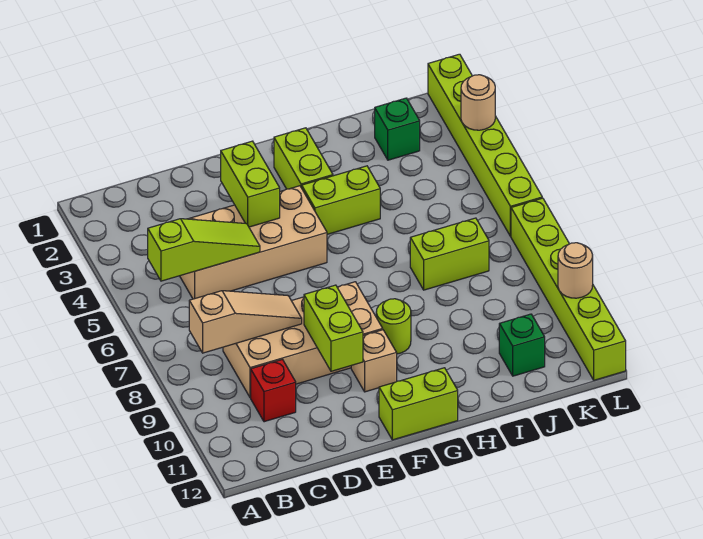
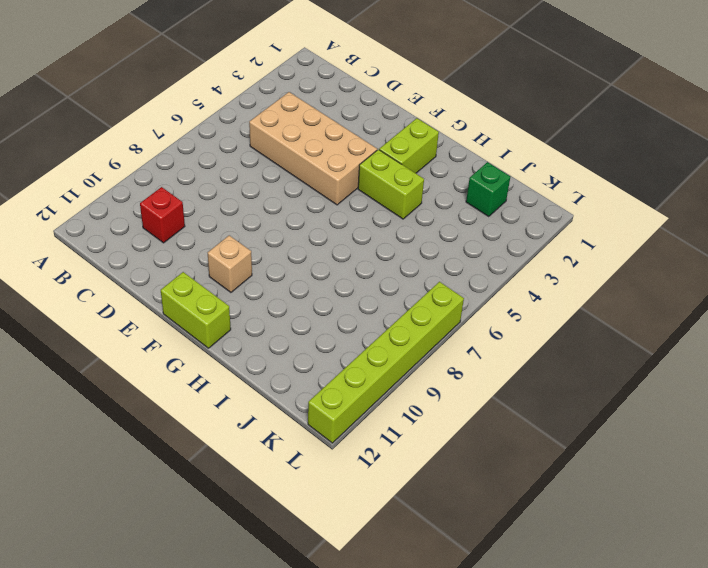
none -> tan brick C8:F9 level 1
none -> lime round brick G9 level 1
none -> lime brick I7:J7 level 1

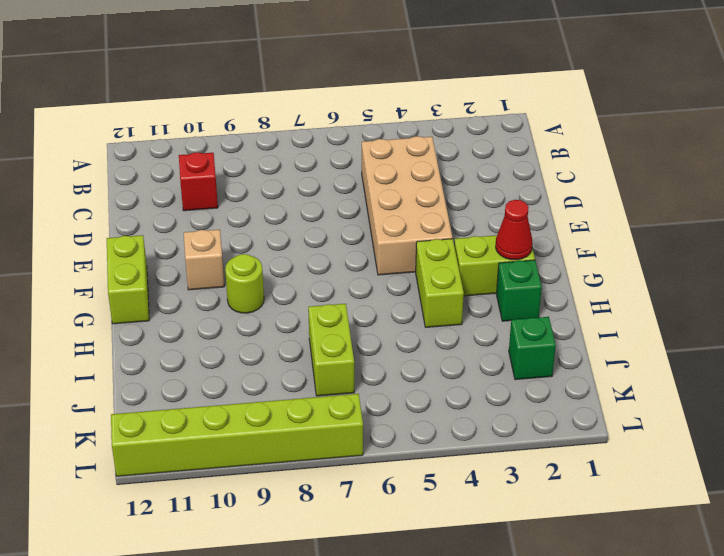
red cone G2 level 2 -> none
green brick H2 level 1 -> green brick J11 level 1
none -> tan brick C8:F9 level 1
none -> lime brick L1:L6 level 1
none -> lime slope B5:D5 level 2 top B

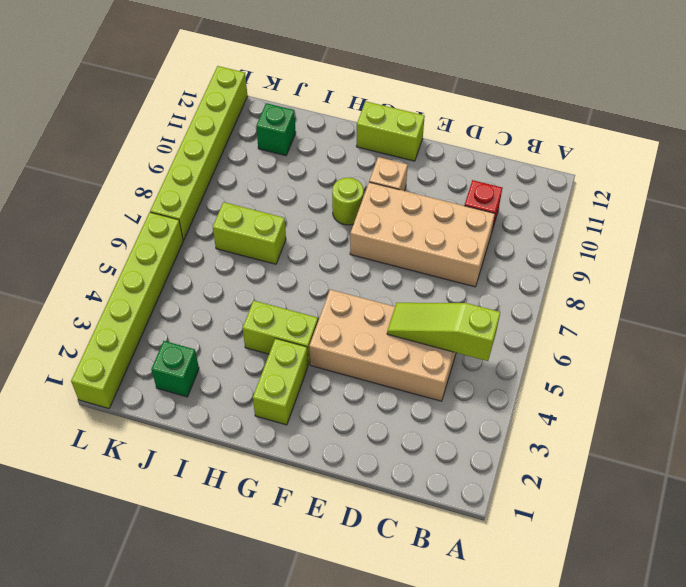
none -> tan slope B8:D8 level 2 top B
none -> lime brick E3:E4 level 2
none -> lime brick E9:E10 level 2

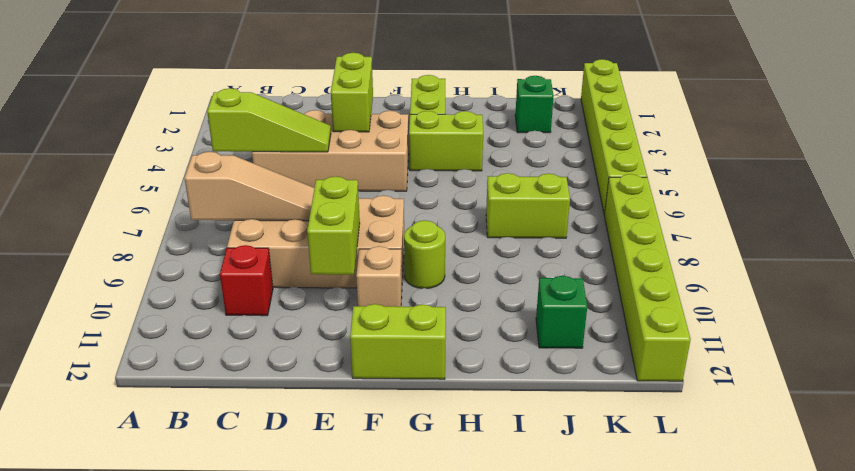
none -> tan round brick L3 level 2
none -> tan round brick L10 level 2

